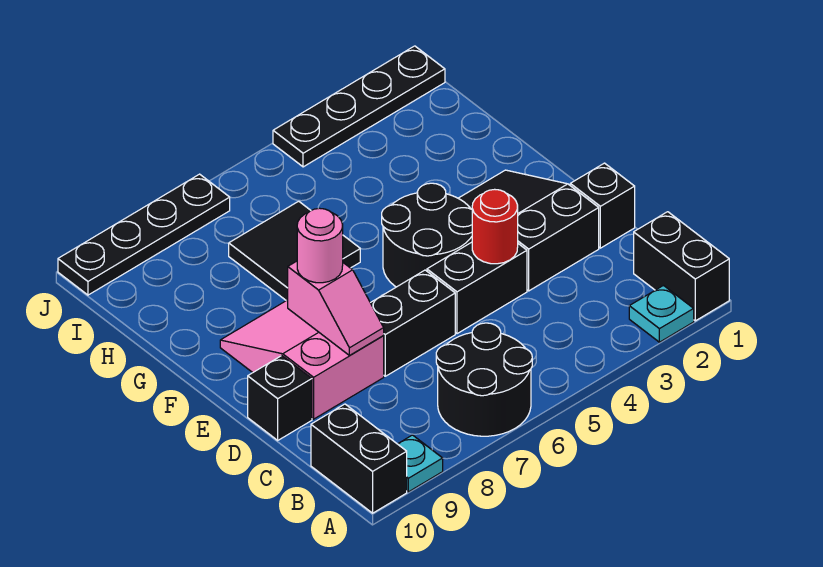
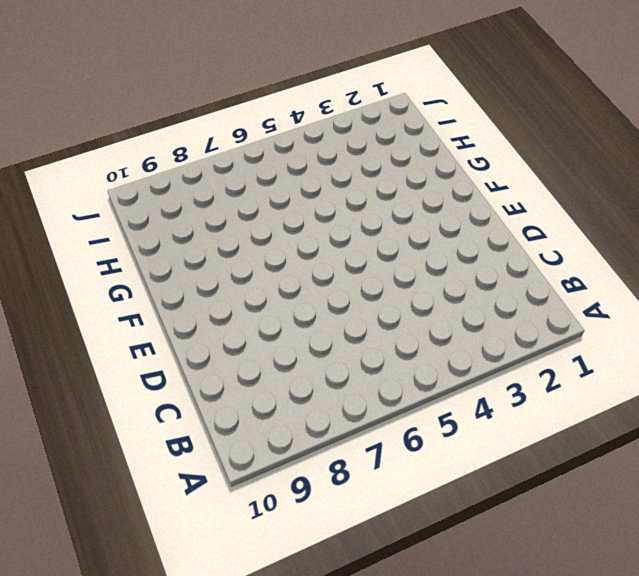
none -> black brick A1:B1 level 1
none -> cyan plate A2 level 1
none -> black round brick A6:B7 level 1

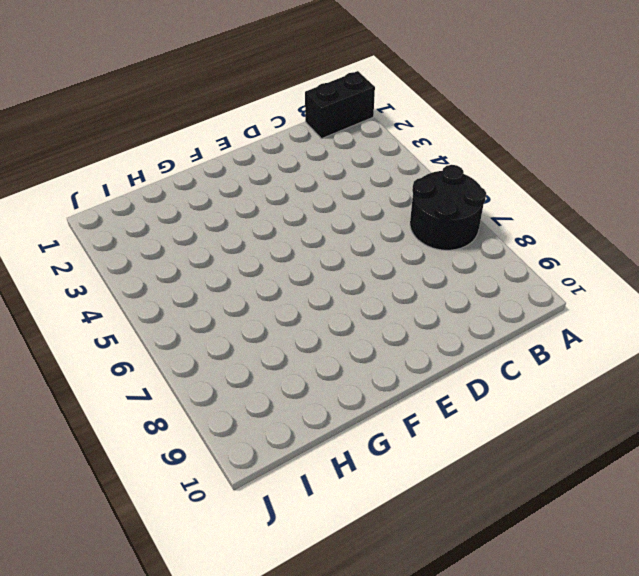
none -> cyan plate A2 level 1
none -> cyan plate A9 level 1
none -> black brick A10:B10 level 1

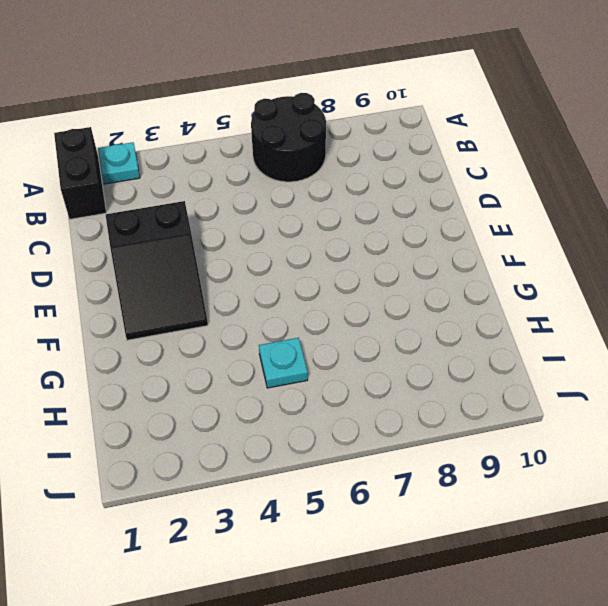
cyan plate H5 level 1 -> cyan plate A9 level 1
none -> black brick A10:B10 level 1
none -> black brick D1 level 1
none -> black brick D4:D5 level 1

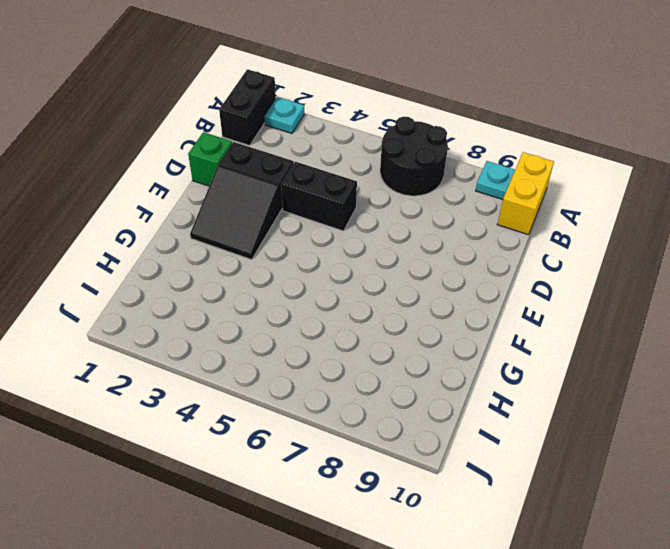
yellow brick A10:B10 level 1 -> black brick A10:B10 level 1
green brick D1 level 1 -> black brick D1 level 1
none -> black brick D6:D7 level 1
none -> pink slope D8:F9 level 1 top D
none -> black brick D10 level 1

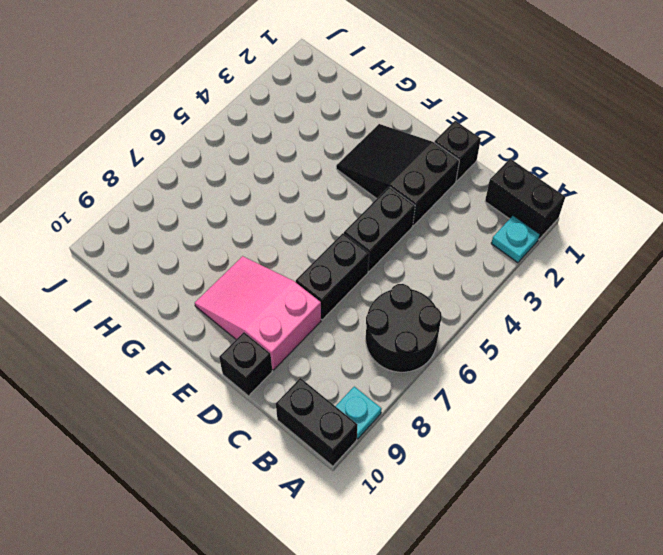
none -> black round brick E4:F5 level 1
none -> black tile G6:H7 level 1
none -> black plate J1:J4 level 1

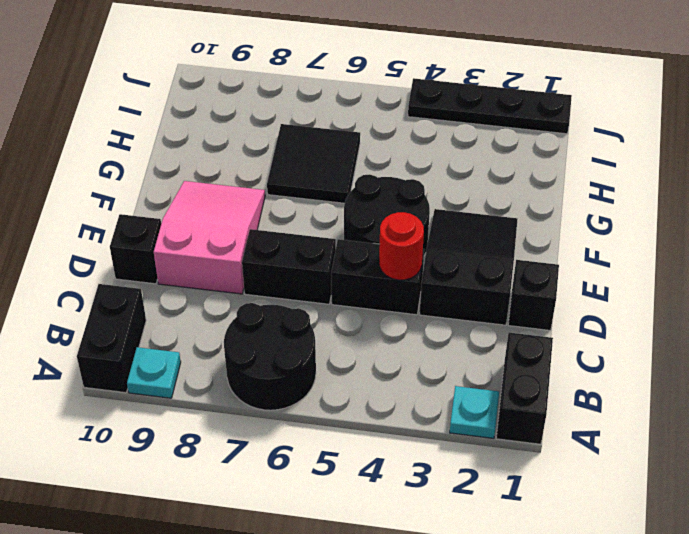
none -> black plate J7:J10 level 1
none -> pink slope D8:E8 level 2 top E
none -> pink round brick E8 level 3

